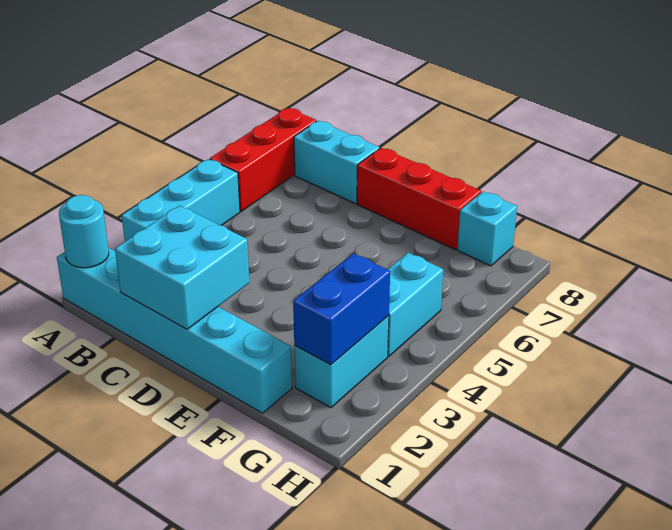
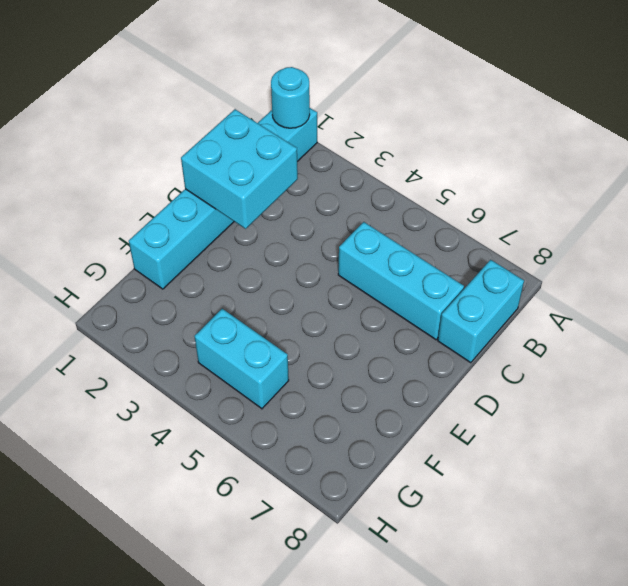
cyan brick C5:C7 level 1 -> cyan brick A3:A5 level 1
none -> red brick A6:A8 level 1
none -> red brick D8:F8 level 1

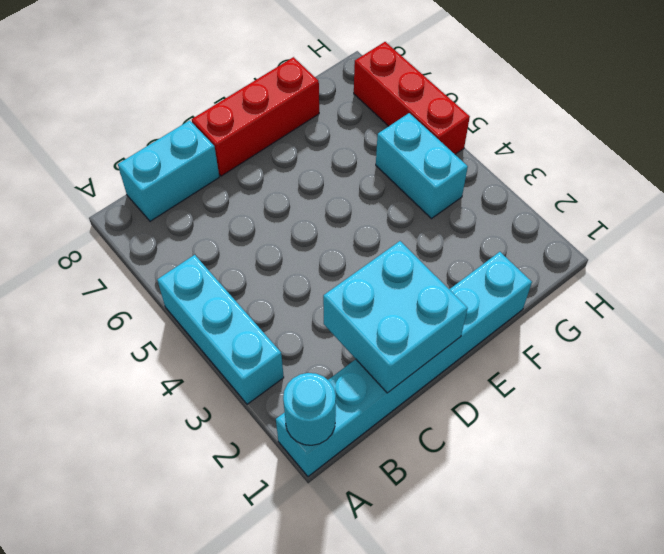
red brick H5:H7 level 1 -> red brick A6:A8 level 1
none -> cyan brick G2:G3 level 1
none -> cyan brick G8 level 1

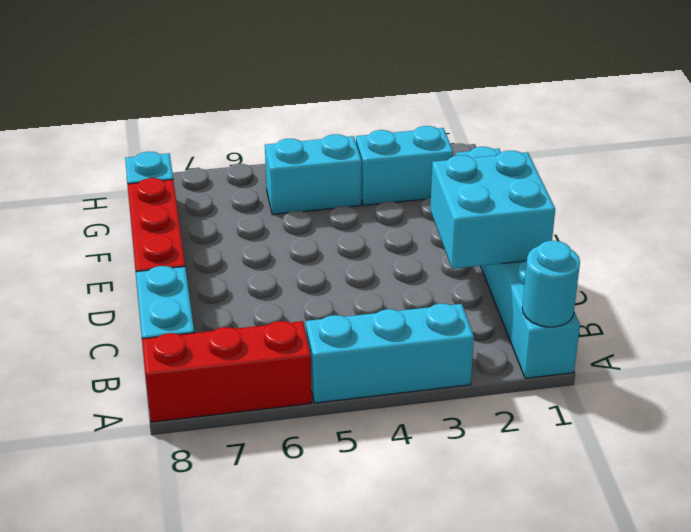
none -> blue brick G2:G3 level 2

